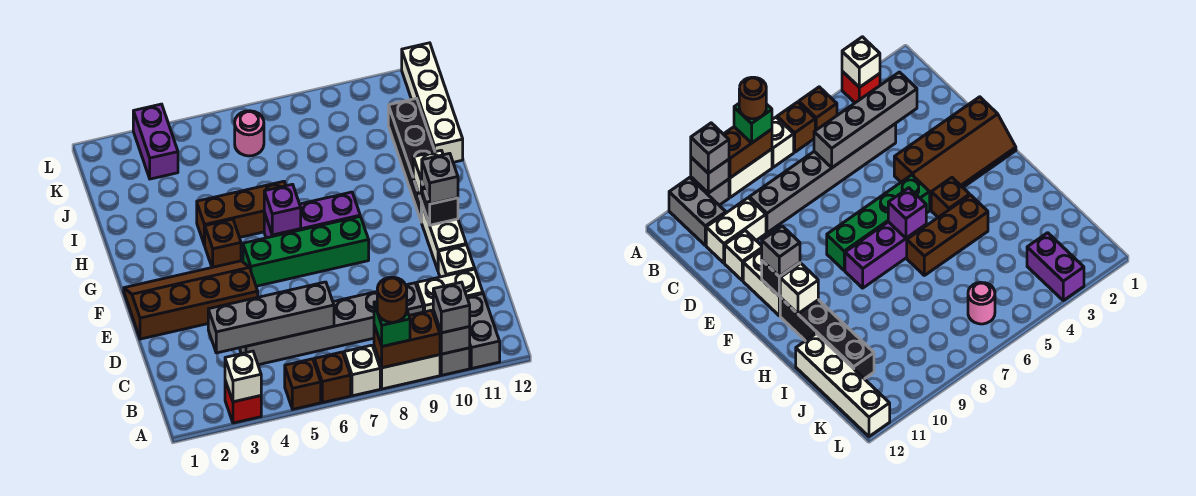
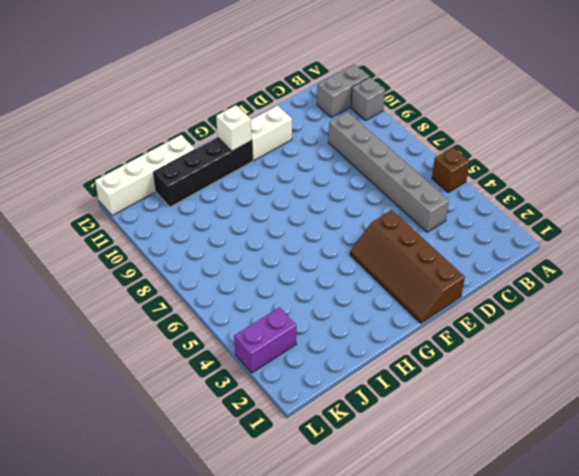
none -> red brick A3 level 1
none -> brown brick A6 level 1
none -> white brick A7 level 1
none -> white brick A8:A9 level 1

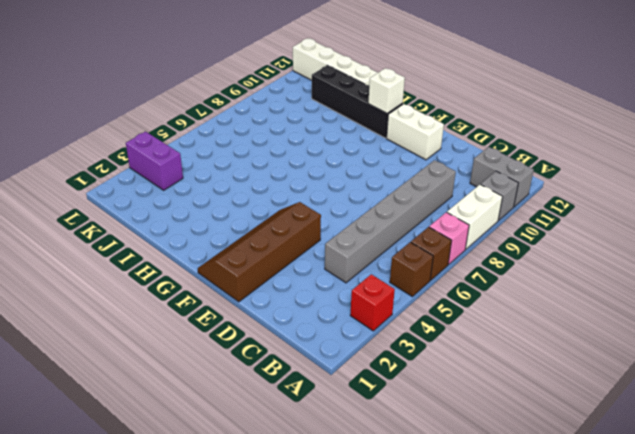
pink brick A7 level 1 -> white brick A7 level 1
none -> white brick C10:C11 level 1
none -> white brick D11 level 1
none -> green brick F5:F8 level 1
none -> brown brick G4 level 1

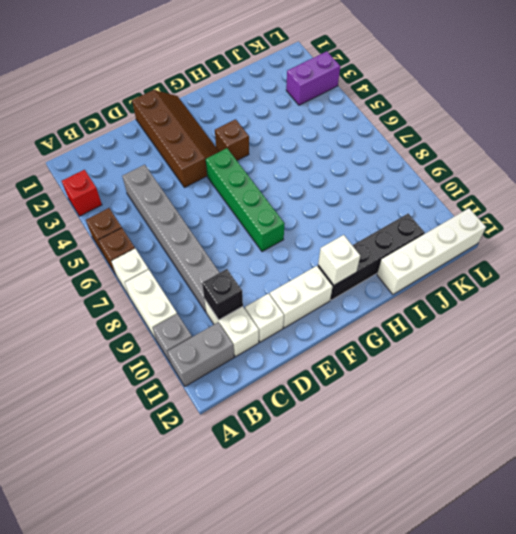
black brick C10 level 2 -> black brick F11 level 2
none -> purple brick G6:G8 level 1
none -> brown brick H4:H6 level 1
none -> pink round brick K6 level 1
none -> white brick A3 level 2

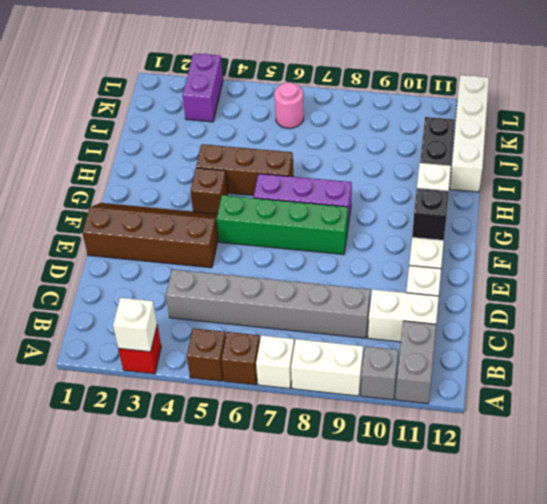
none -> brown brick A8:A9 level 2
none -> grey brick A10 level 2
none -> grey brick C3:C6 level 2
none -> purple brick G6 level 2

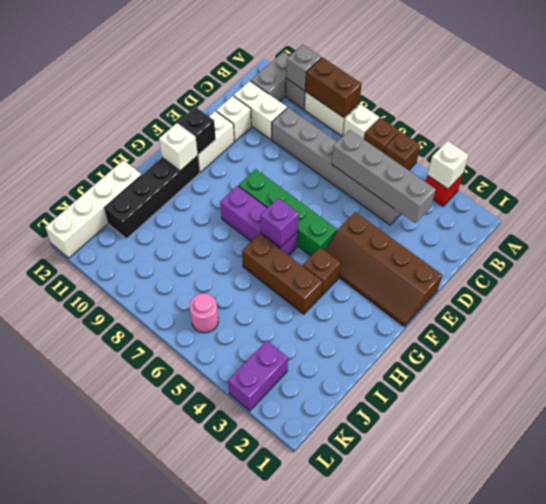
none -> green brick A8 level 3
none -> grey brick A10 level 3
none -> grey brick F11 level 3
none -> brown round brick A8 level 4

